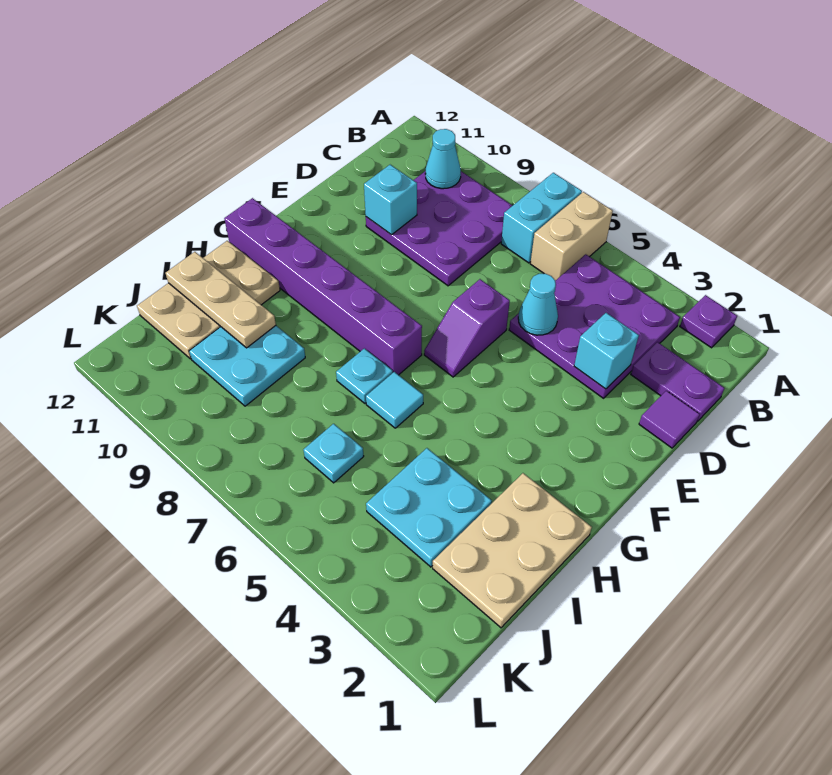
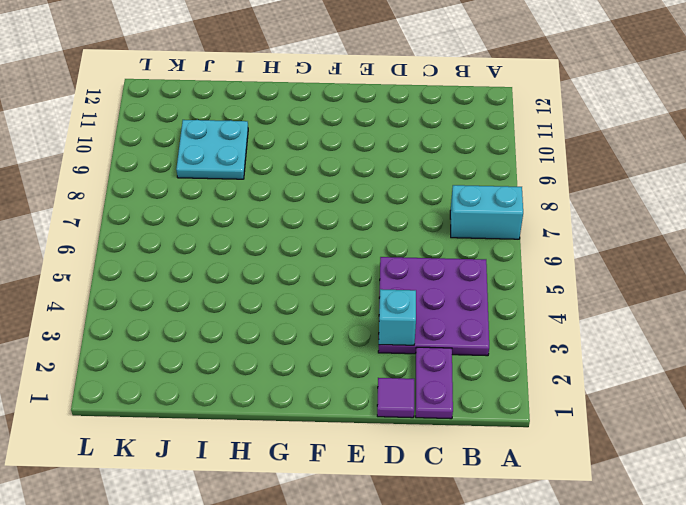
none -> purple plate A2 level 1
none -> tan brick A6:B6 level 1
none -> purple plate B8:D10 level 1

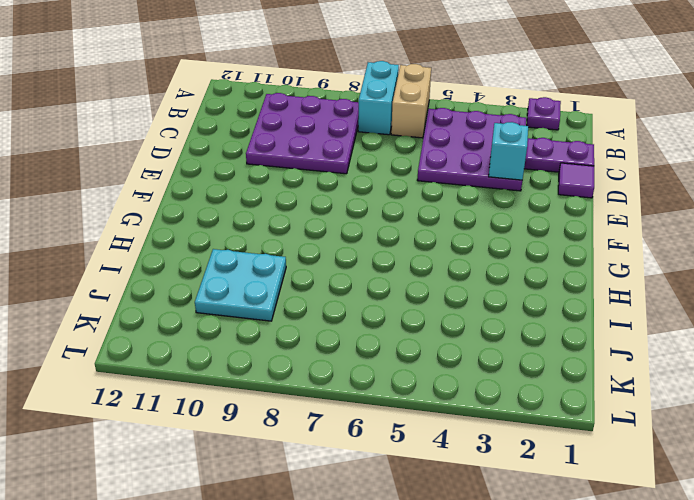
none -> purple slope E6:F6 level 1 top E
none -> purple brick G7:G12 level 1
none -> tan plate H1:J2 level 1

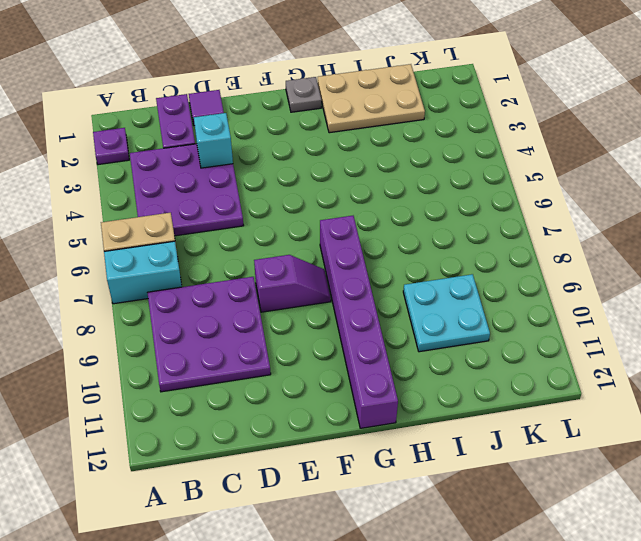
purple slope E8:F8 level 1 top E -> purple slope E6:F6 level 1 top E
grey plate G1 level 1 -> none
none -> cyan tile H6 level 1
none -> cyan plate H7 level 1
none -> tan plate H11:J12 level 1

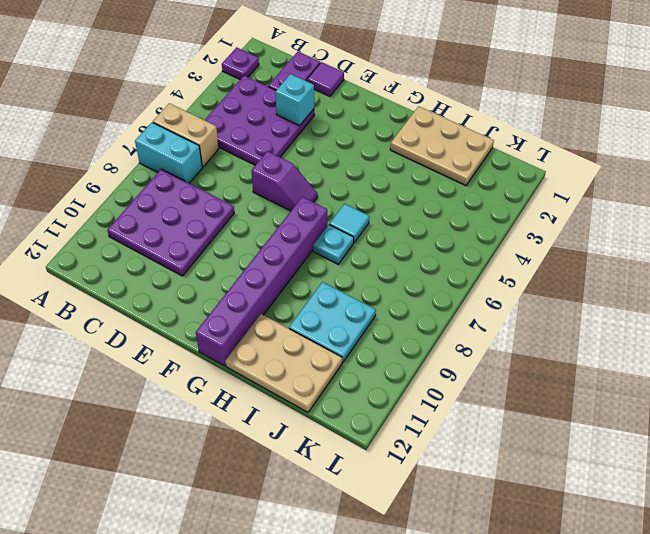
none -> cyan plate I3:J4 level 1
none -> cyan plate J6 level 1
none -> cyan cone B10 level 2

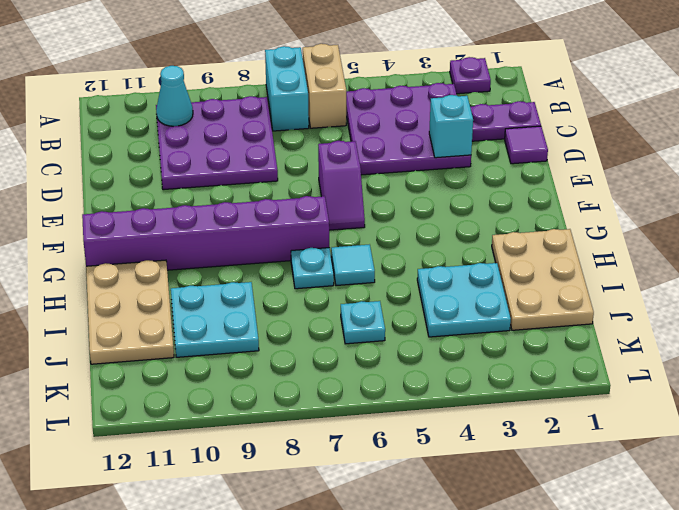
none -> cyan cone D5 level 2
none -> cyan brick D10 level 2
none -> tan plate I10:I12 level 2

